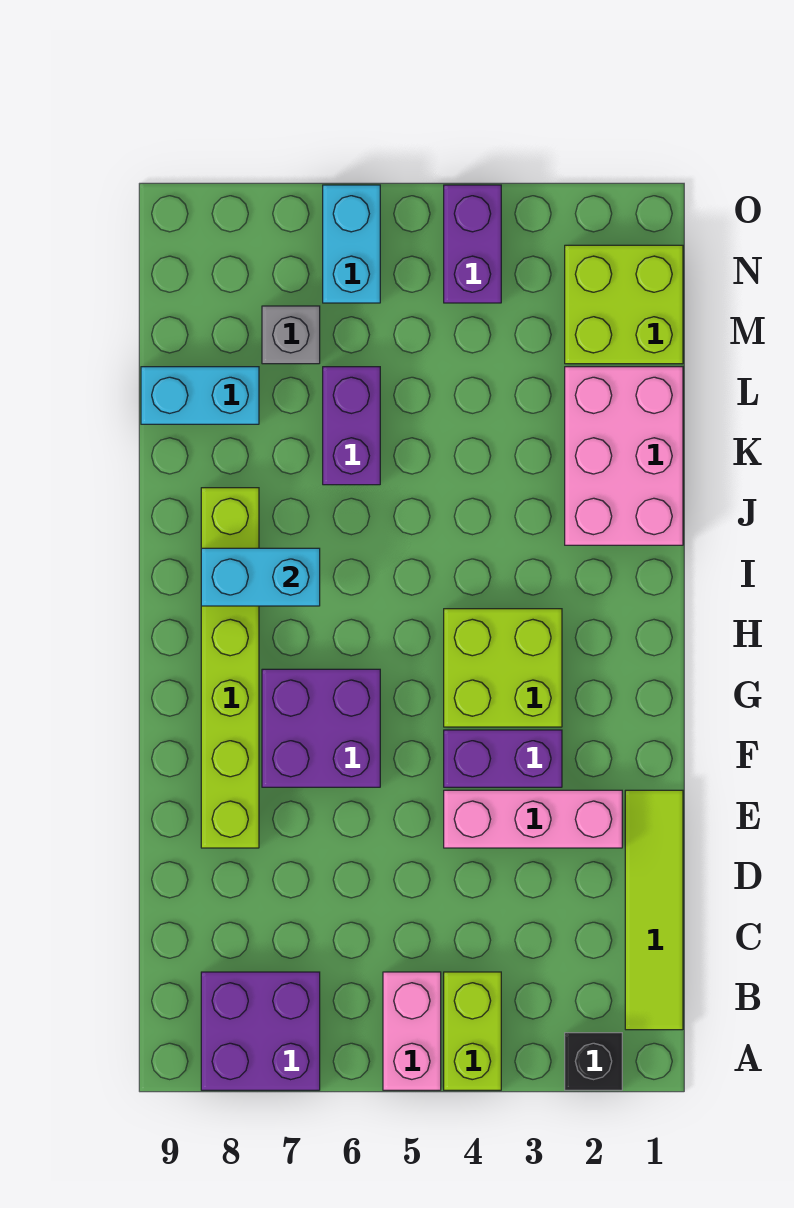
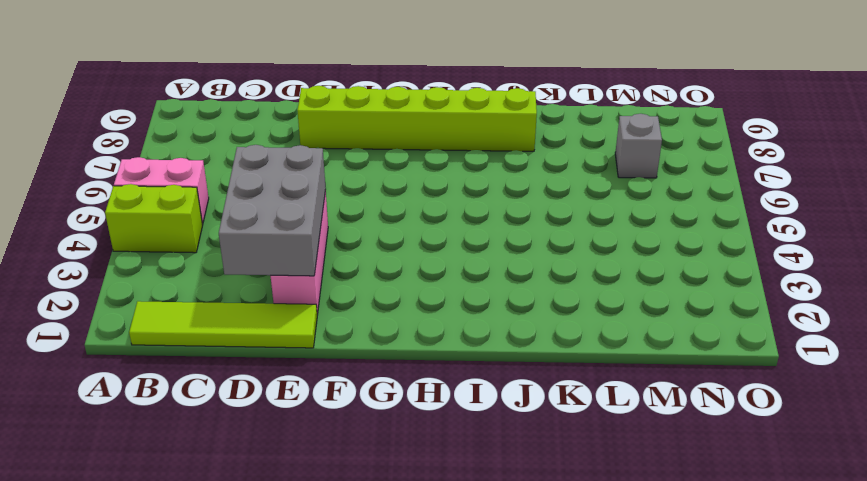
grey brick D2:E4 level 2 -> none
none -> black brick A2 level 1
none -> purple brick A7:B8 level 1
none -> purple brick F3:F4 level 1

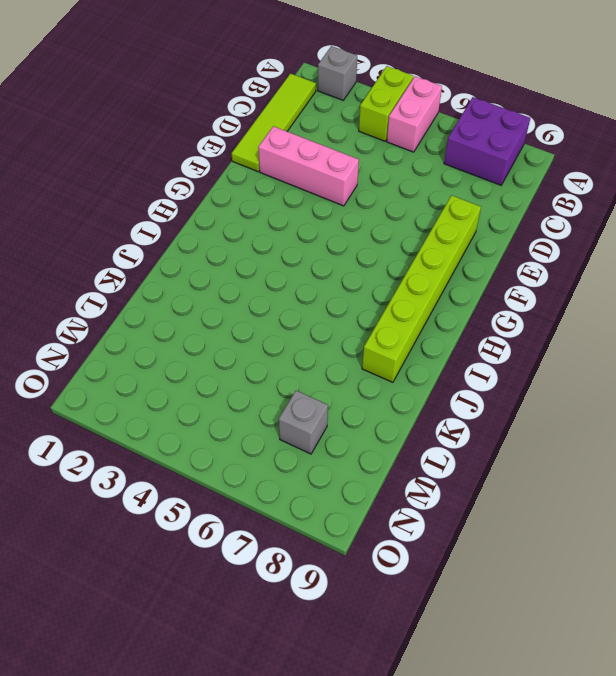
grey brick A2 level 1 -> black brick A2 level 1
none -> purple brick F3:F4 level 1
none -> purple brick F6:G7 level 1
none -> lime brick G3:H4 level 1

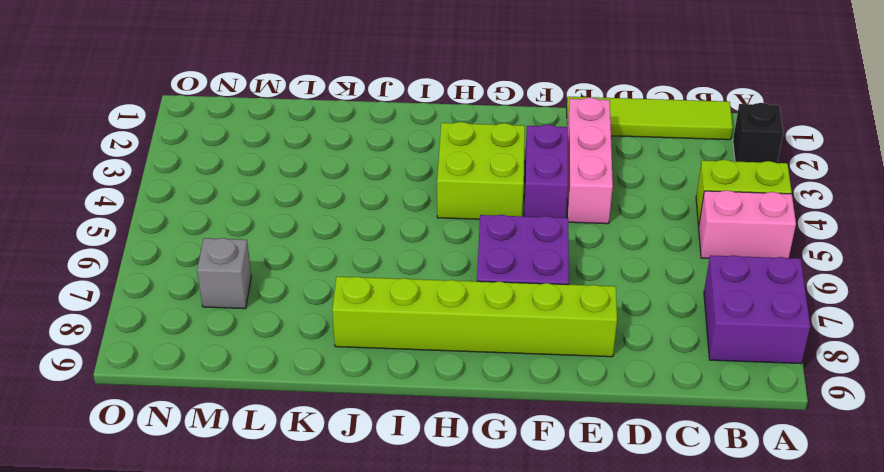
none -> pink brick J1:L2 level 1
none -> purple brick K6:L6 level 1
none -> cyan brick L8:L9 level 1

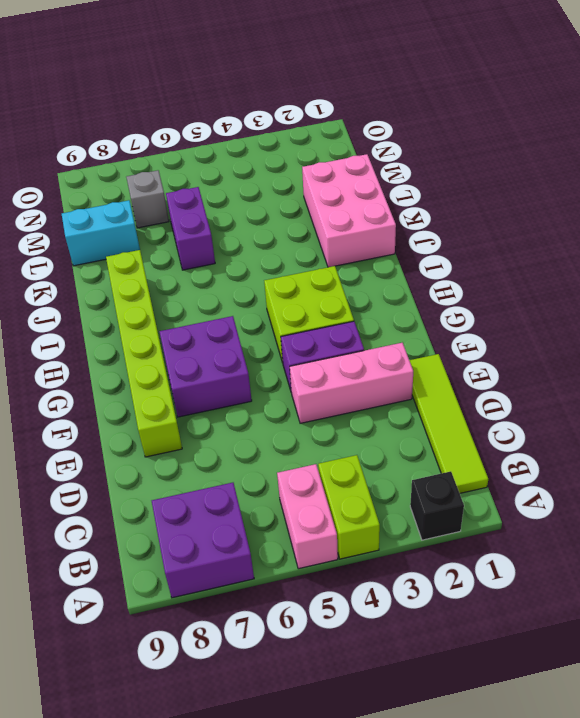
none -> lime brick M1:N2 level 1
none -> purple brick N4:O4 level 1
none -> cyan brick N6:O6 level 1

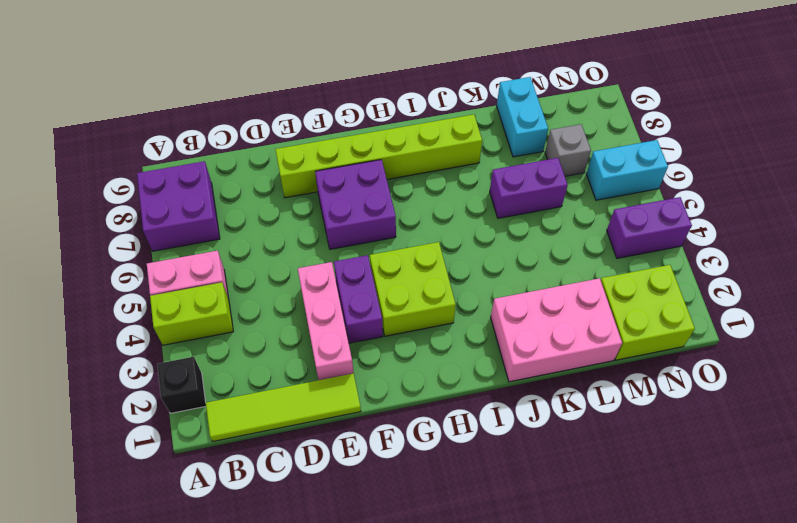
none -> cyan brick I7:I8 level 2

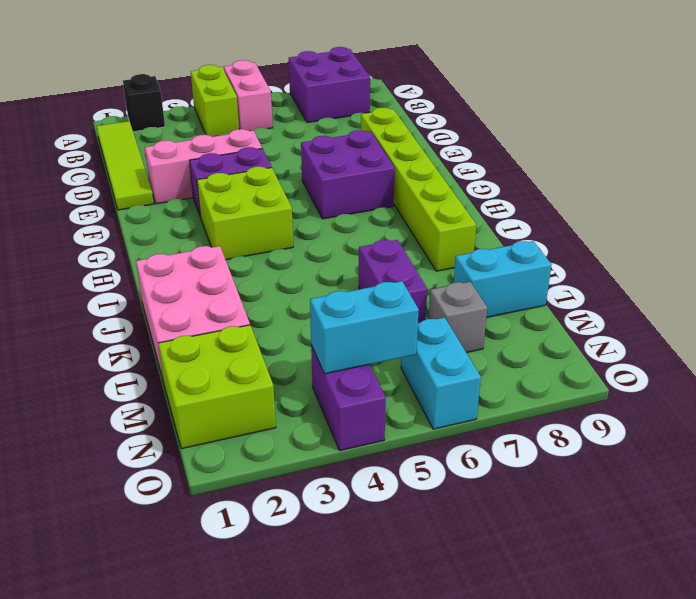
cyan brick N4:N5 level 2 -> cyan brick I7:I8 level 2

